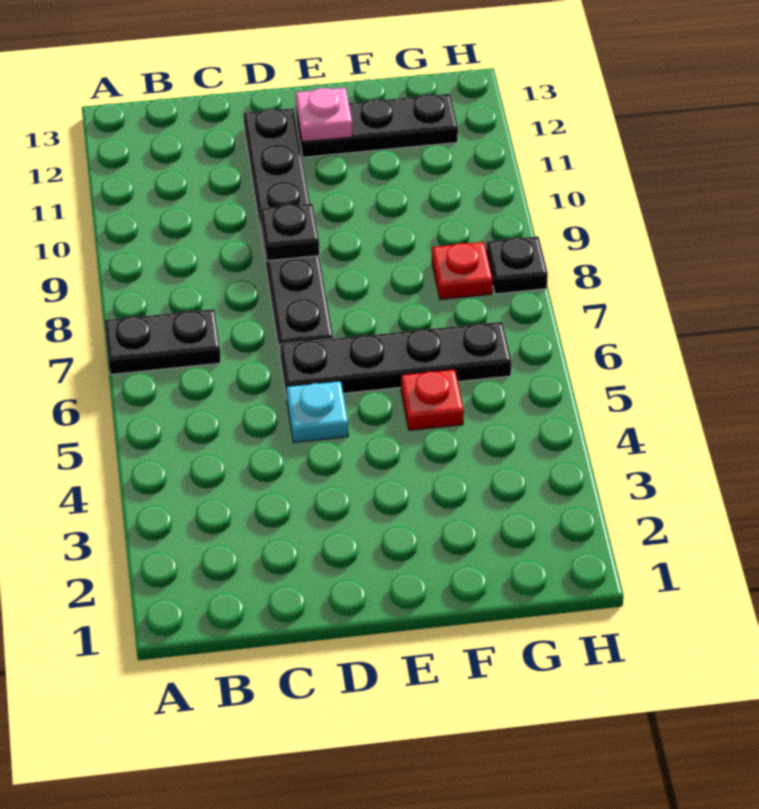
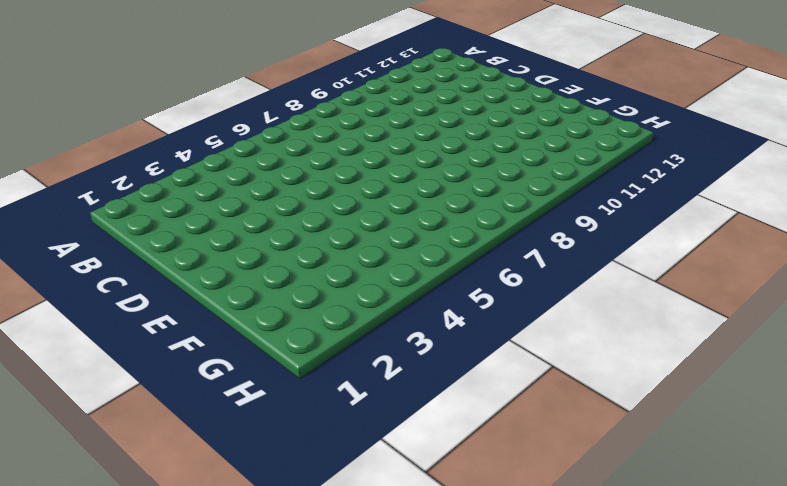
none -> black plate A7:B7 level 1
none -> cyan plate D5 level 1

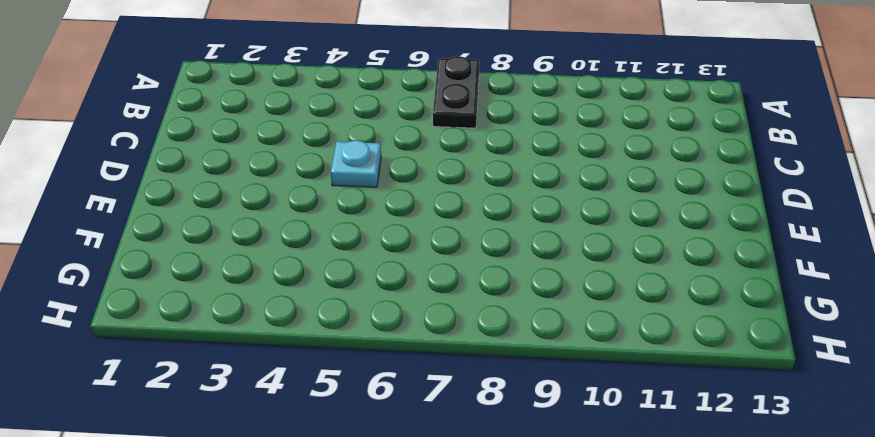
none -> black plate D6:G6 level 1
none -> black plate D7:D12 level 1

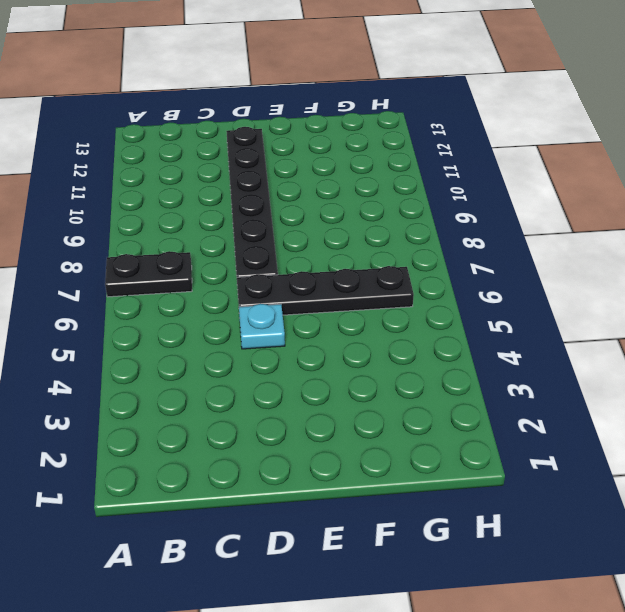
none -> black plate E12:G12 level 1
none -> red plate F5 level 1

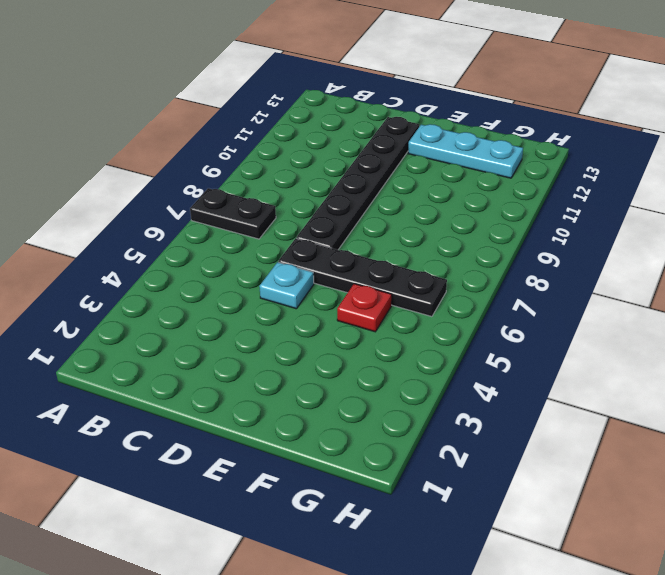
cyan plate E12:G12 level 1 -> black plate E12:G12 level 1
none -> red plate G8 level 1
none -> black plate H8 level 1

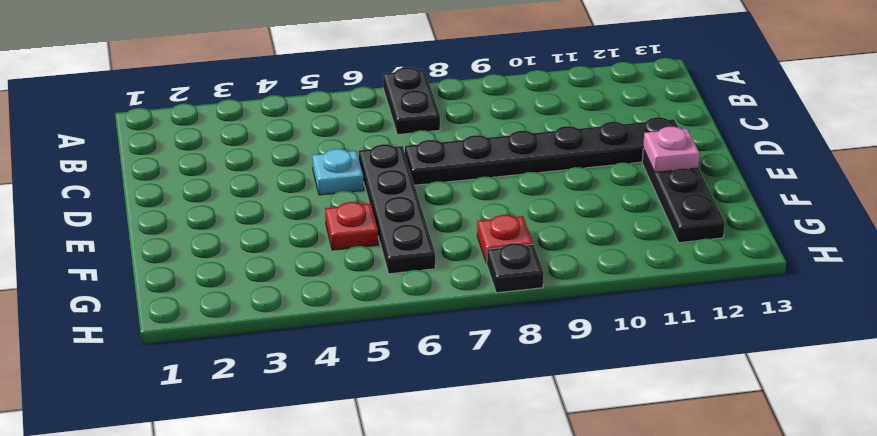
none -> black plate D9 level 2

